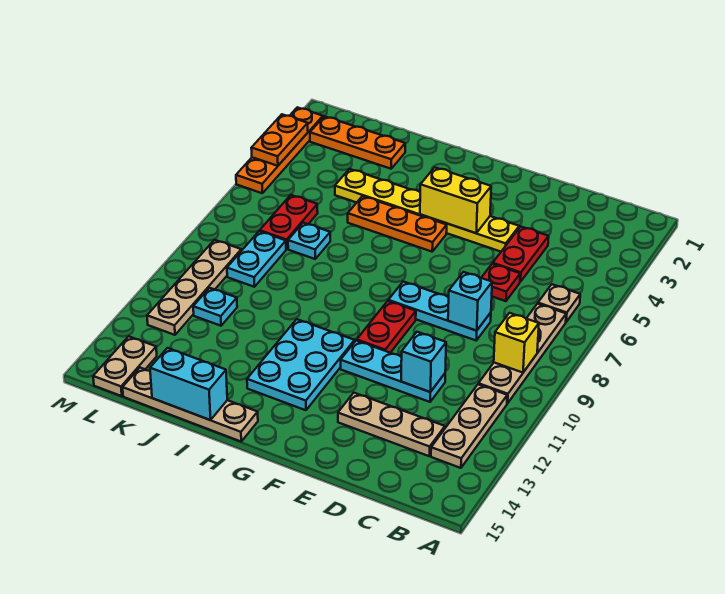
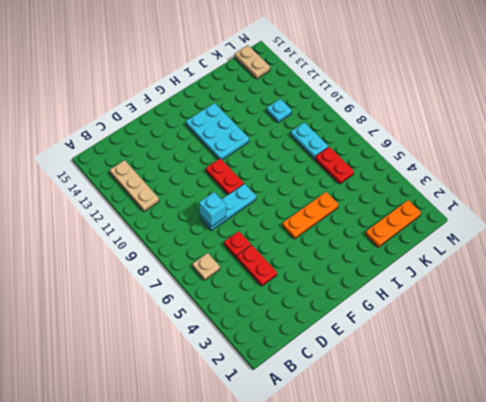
none -> tan plate B7:B10 level 1
none -> tan plate C13:E13 level 1
none -> cyan plate D11:F11 level 1

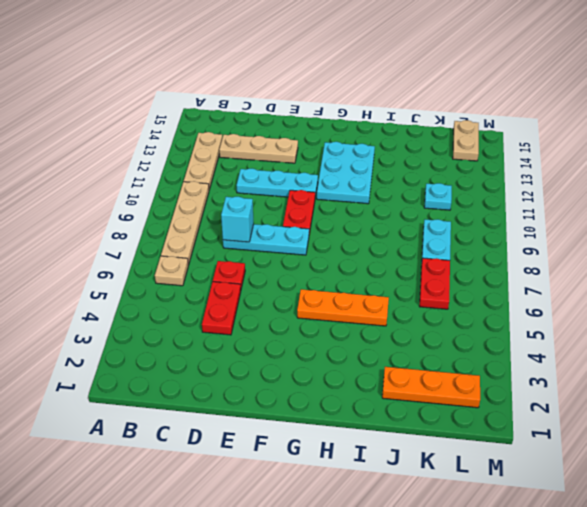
none -> yellow plate E4:J4 level 1
none -> tan plate H15:K15 level 1
none -> cyan plate J7 level 1

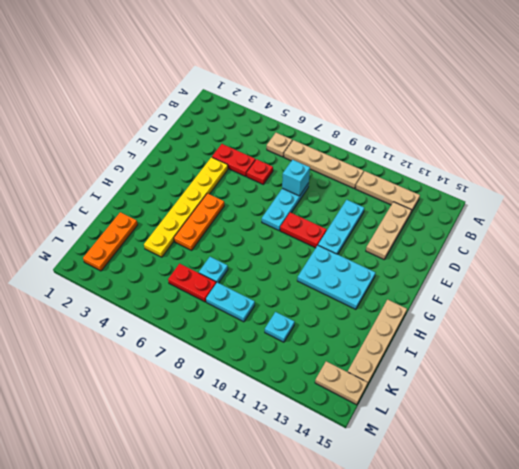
none -> tan plate L9:L12 level 1
none -> orange plate M2:M5 level 1
none -> yellow brick B9 level 2

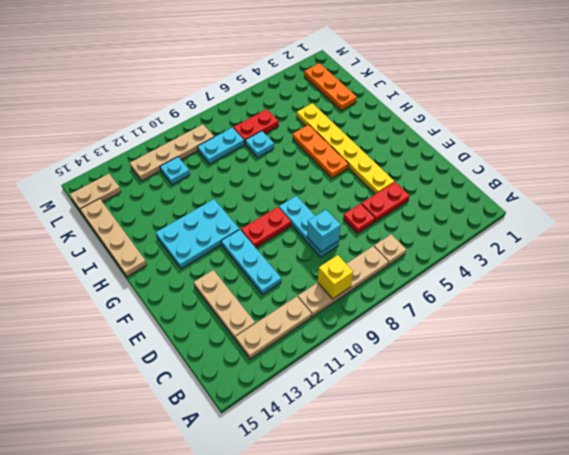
none -> orange plate M2:M5 level 1
none -> cyan brick D11 level 2
none -> yellow brick F4:G4 level 2

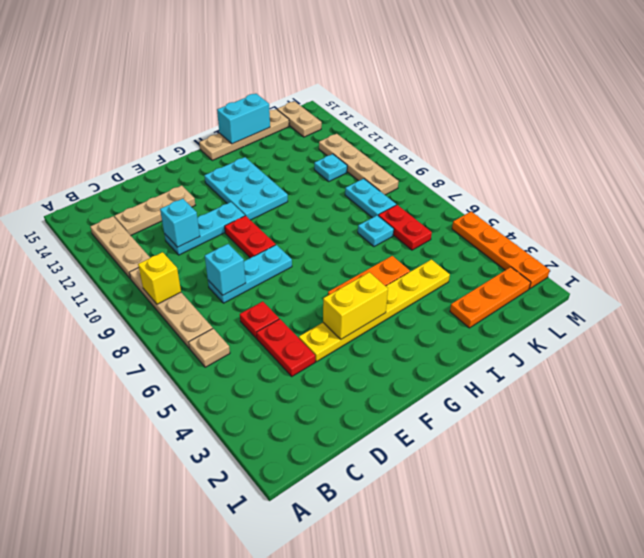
none -> orange plate M3:M4 level 2

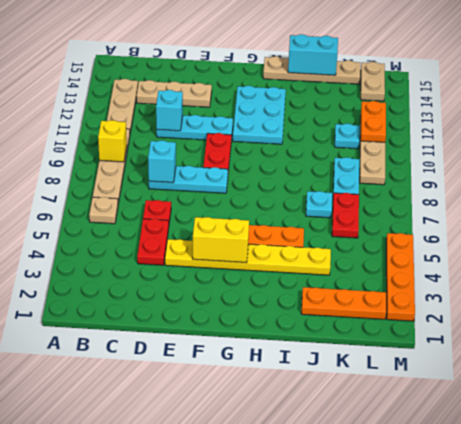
orange plate L11:L12 level 2 -> orange plate M3:M4 level 2

